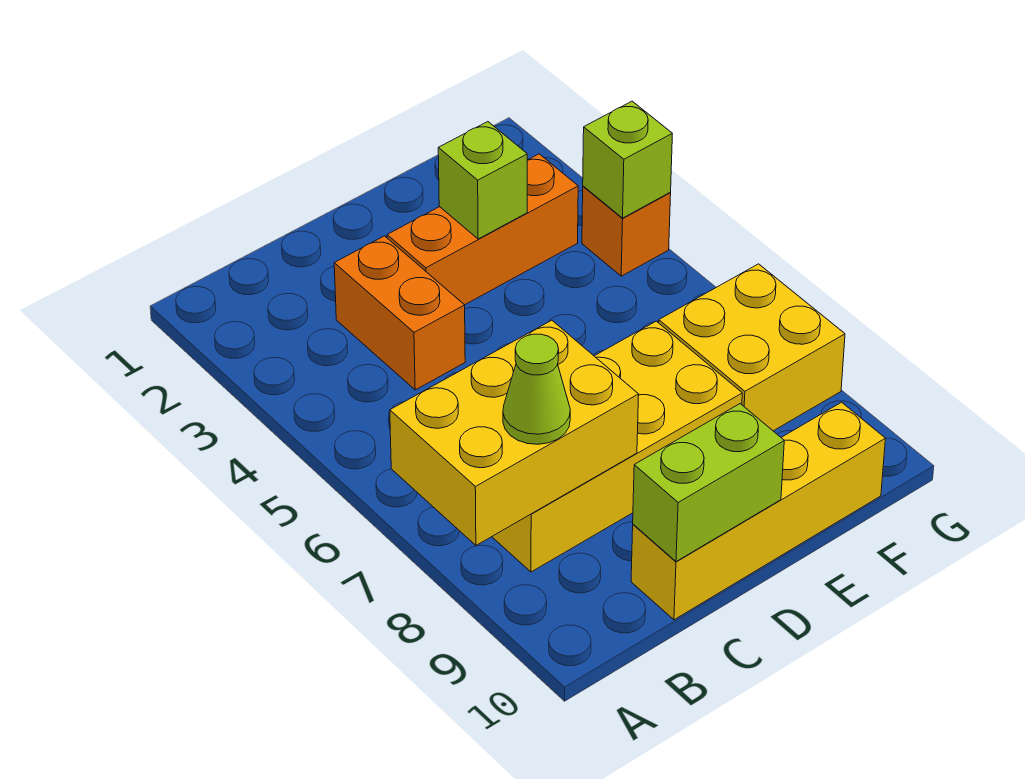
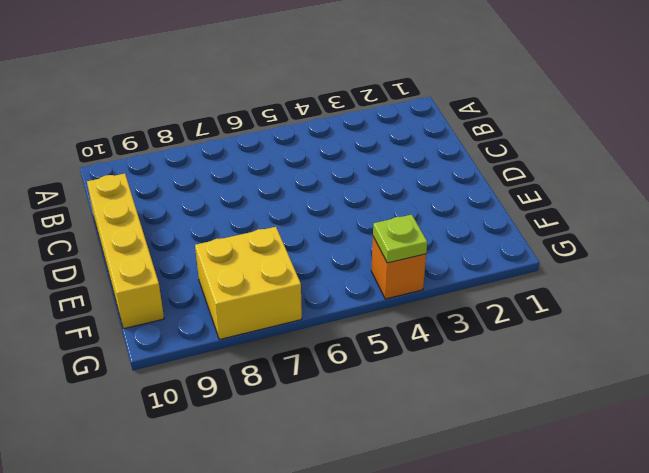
lime plate G4 level 2 -> lime brick G4 level 2
none -> yellow brick B7:E8 level 1
none -> orange brick C3:C4 level 1

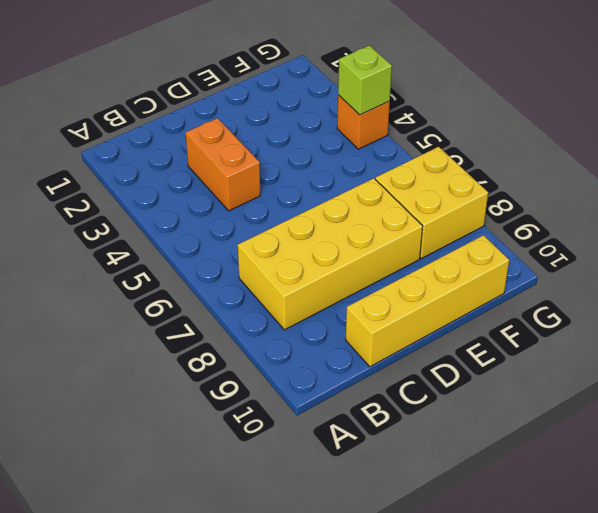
none -> orange brick D3:F3 level 1
none -> yellow brick A7:C8 level 2

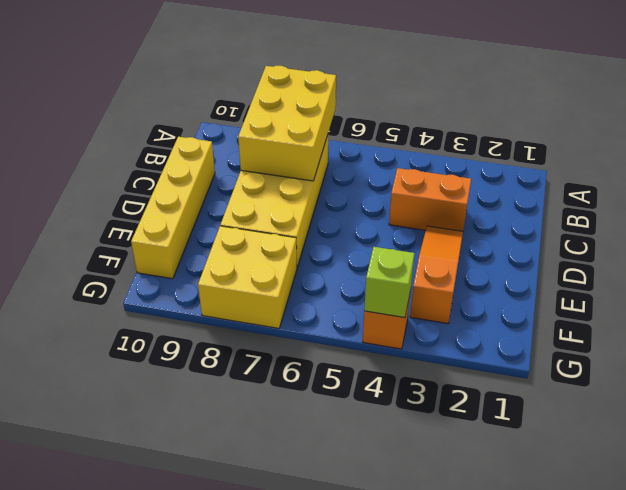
orange slope D3:F3 level 1 top F -> orange brick D3:F3 level 1
none -> lime brick C10:D10 level 2
none -> lime brick E3 level 2

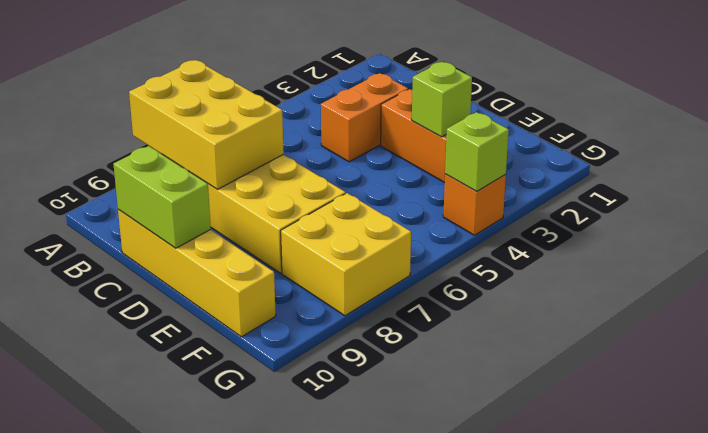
none -> lime cone B8 level 3

